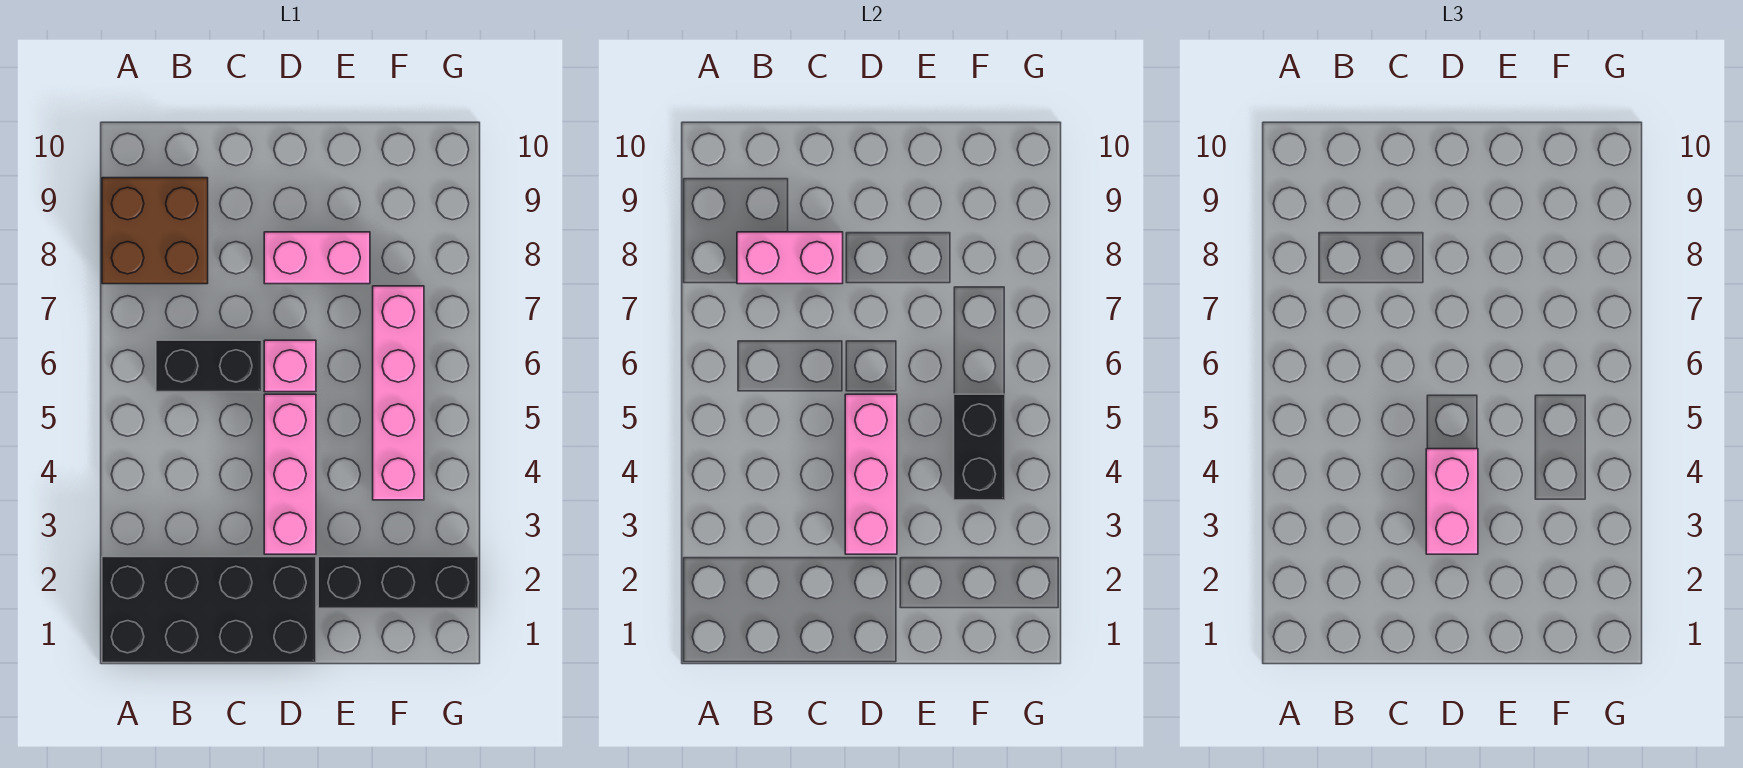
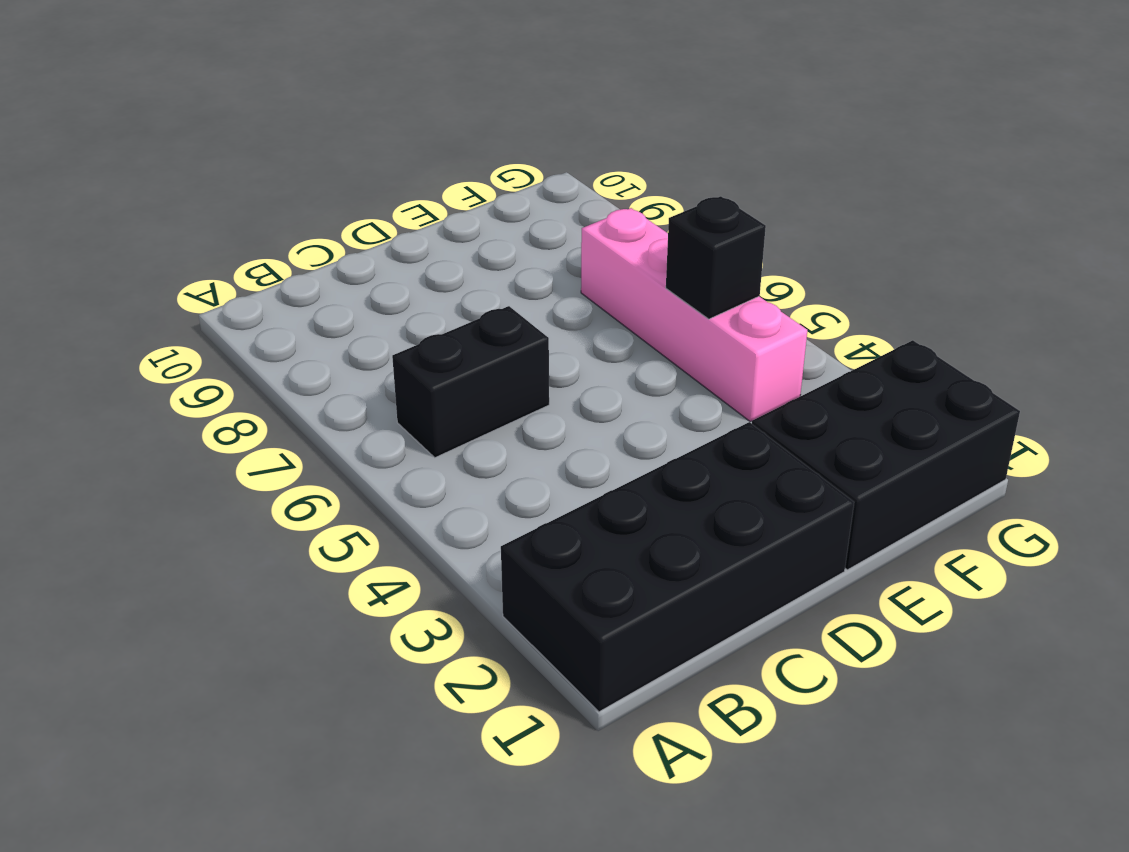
black brick E1:G2 level 1 -> black brick E2:G2 level 1
black brick F5 level 2 -> black brick F4:F5 level 2
none -> brown brick A8:B9 level 1
none -> pink brick D3:D5 level 1
none -> pink brick D6 level 1

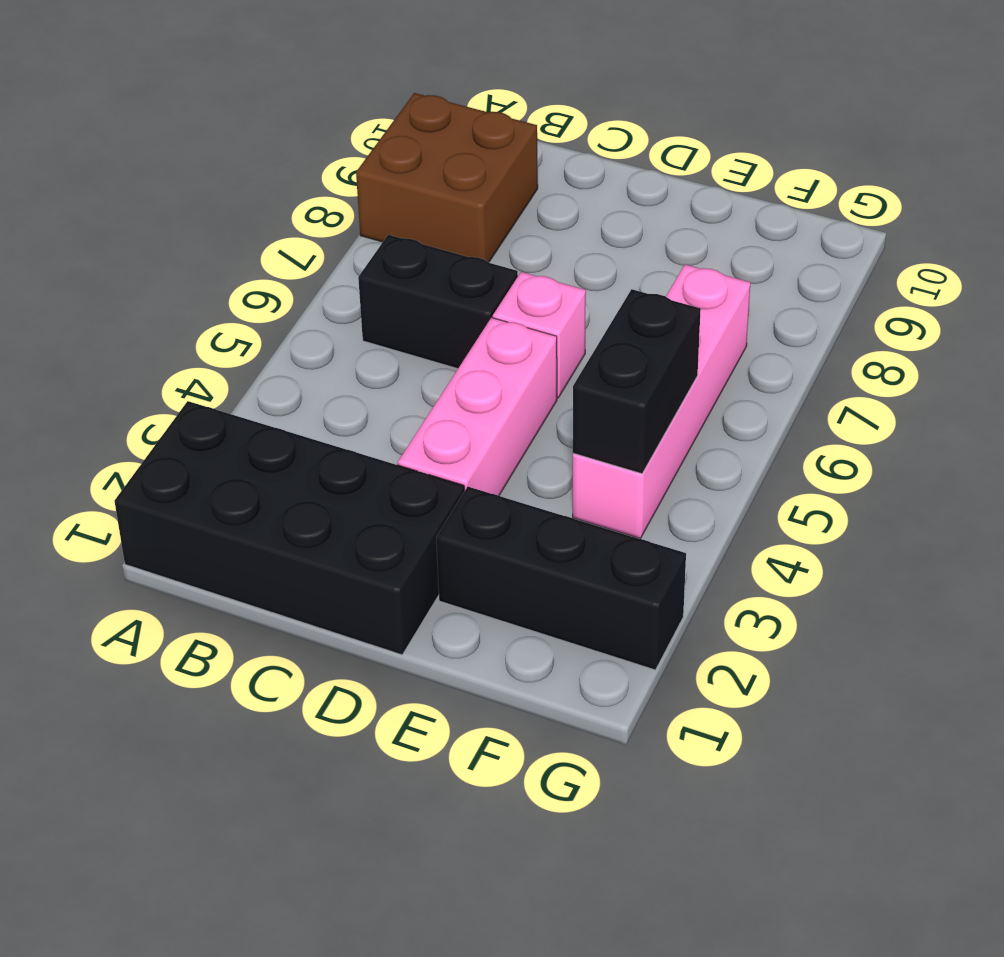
none -> pink brick D8:E8 level 1
none -> pink brick B8:C8 level 2
none -> pink brick D3:D5 level 2

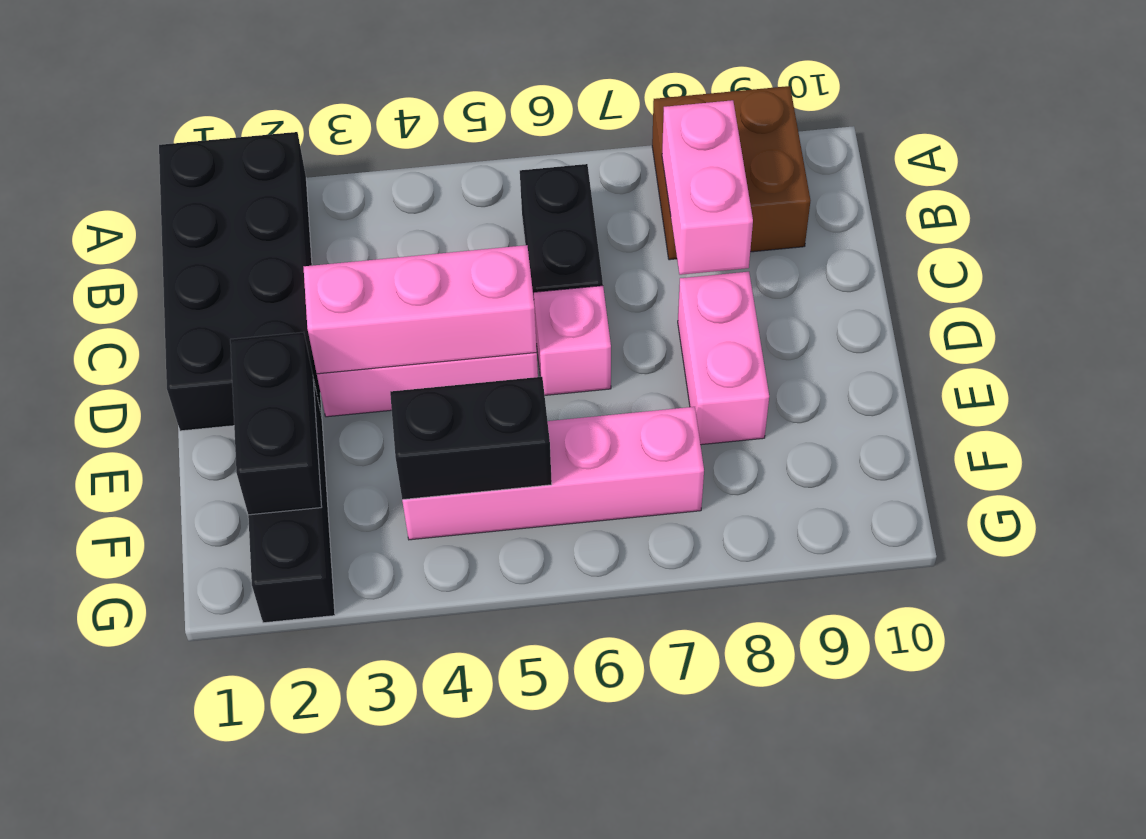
black brick E2:F2 level 2 -> none
none -> pink brick D3:D4 level 3

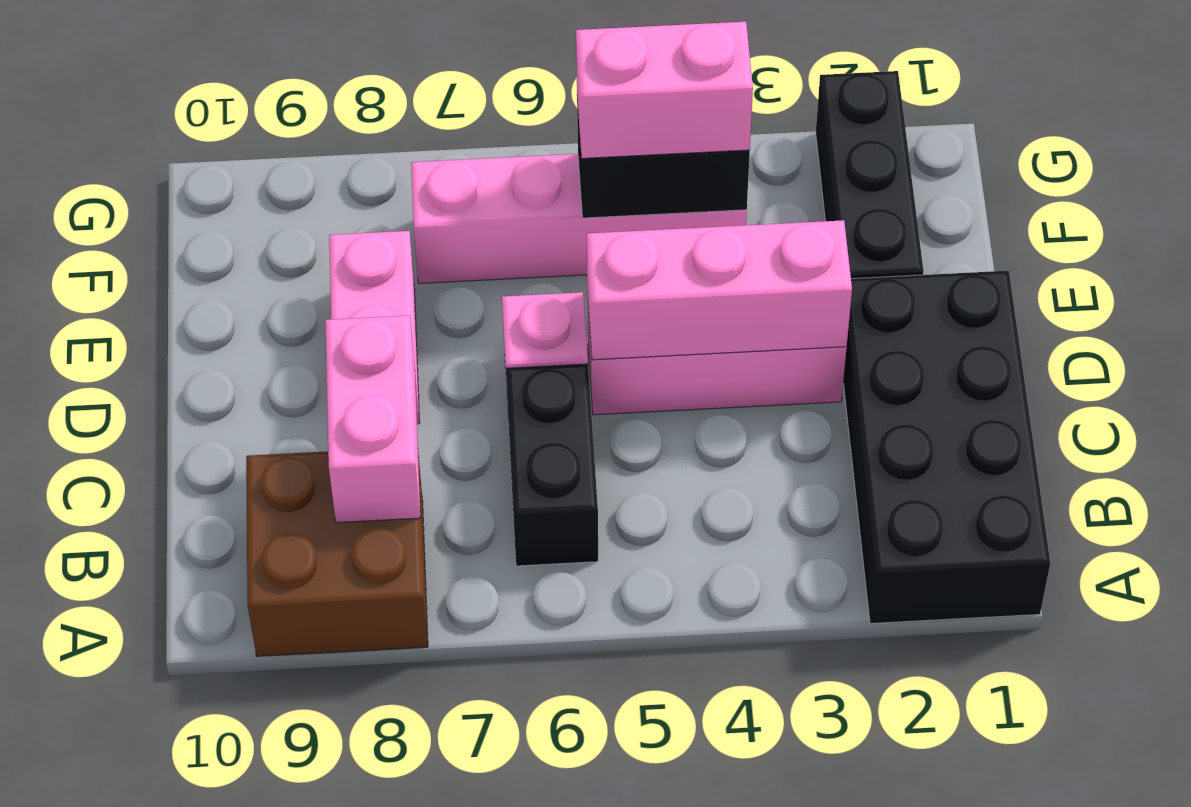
pink brick F4:F5 level 3 -> pink brick D3:D4 level 3

